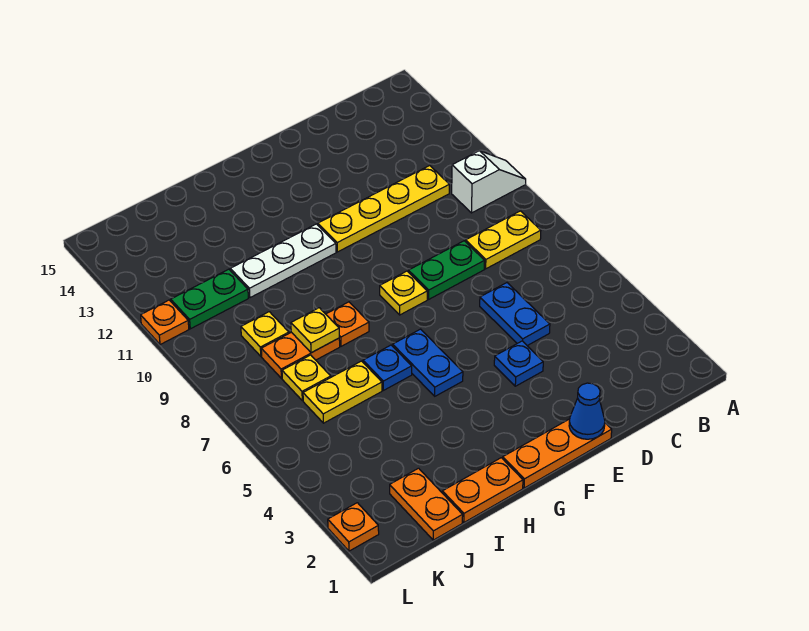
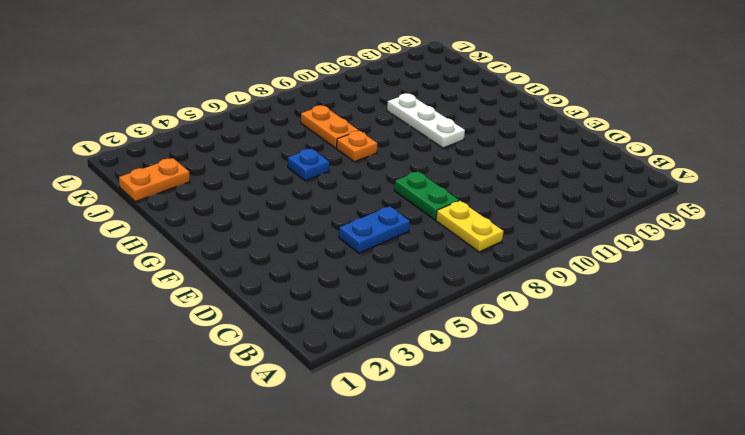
none -> white slope A10:B10 level 1 top B
none -> yellow plate C11:F11 level 1
none -> orange plate E1:G1 level 1

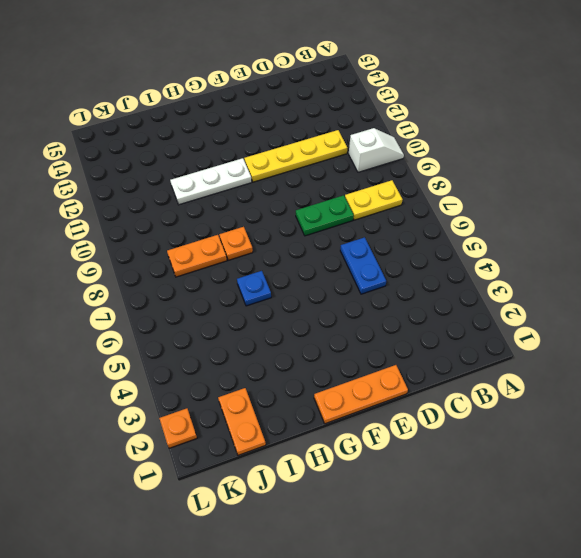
none -> blue plate E4 level 1
none -> yellow plate F8 level 1
none -> blue plate G5:G6 level 1

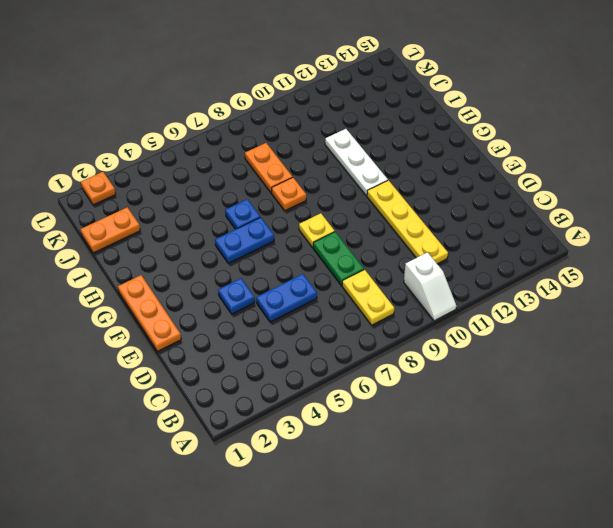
none -> orange plate H1:I1 level 1
none -> yellow plate I6:J6 level 1
none -> yellow plate J7 level 1

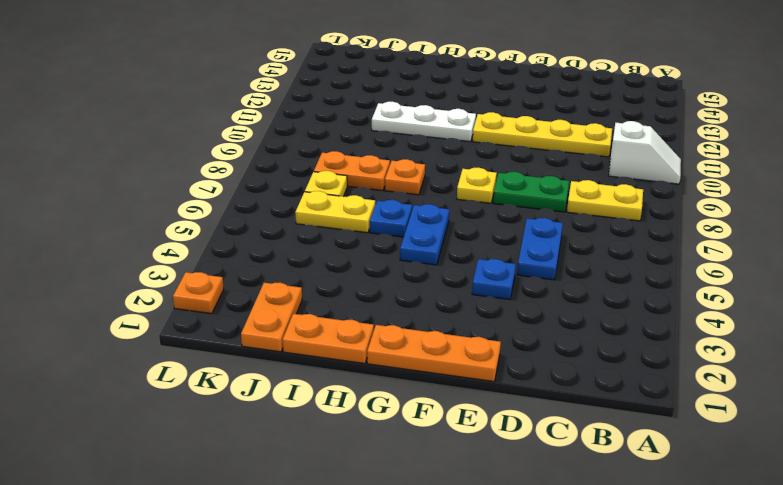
none -> yellow plate J9 level 1
none -> green plate J11:K11 level 1
none -> orange plate L11 level 1

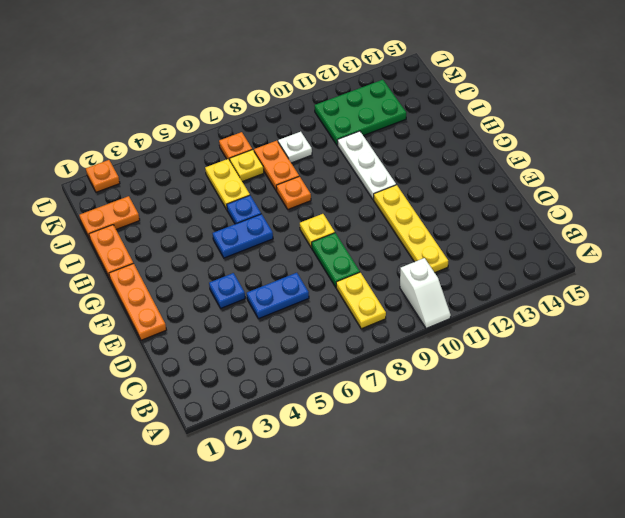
white plate J9 level 1 -> yellow plate J9 level 1
green plate J11:K13 level 1 -> green plate J11:K11 level 1
orange plate K7 level 1 -> orange plate L11 level 1
none -> blue cone E1 level 2
none -> yellow plate I8 level 2

